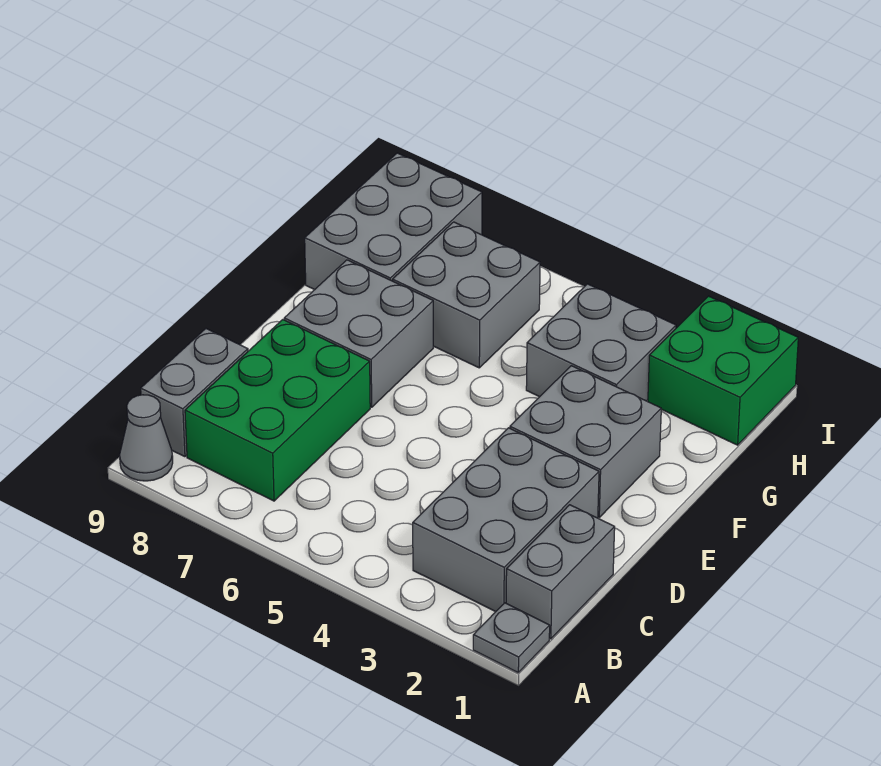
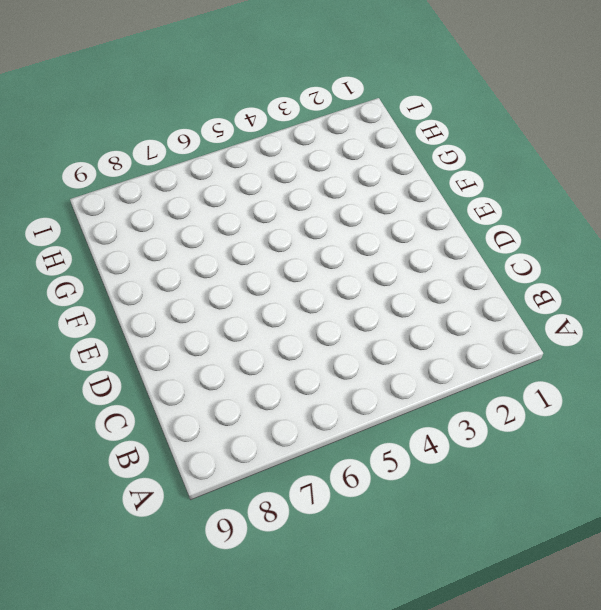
none -> grey plate A1 level 1
none -> grey cone A9 level 1
none -> grey brick B1:C1 level 1

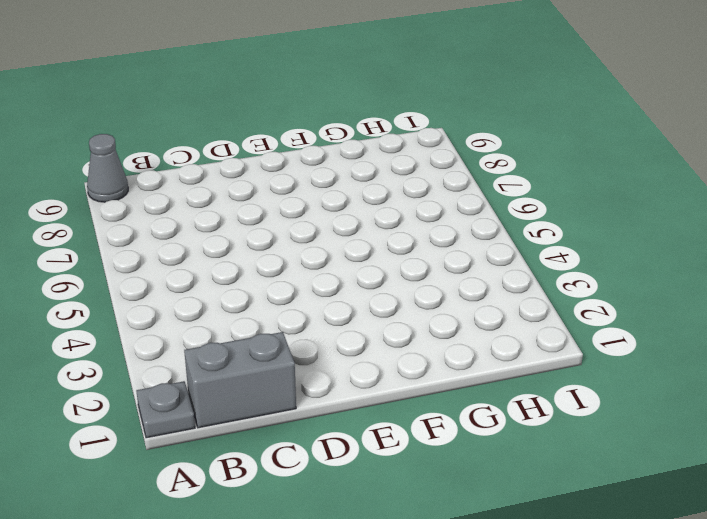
none -> grey brick B2:D3 level 1
none -> green brick B7:D8 level 1
none -> grey brick B9:C9 level 1

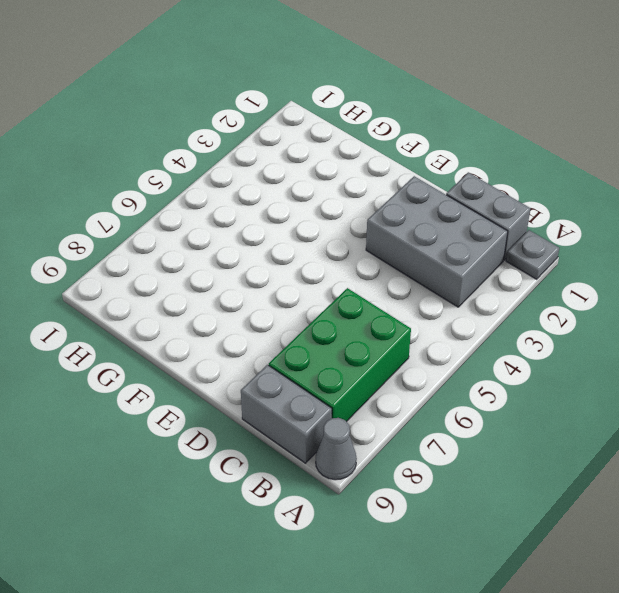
green brick B6:C8 level 1 -> green brick B7:D8 level 1
none -> grey brick E2:F3 level 1
none -> grey brick E7:F8 level 1
none -> grey brick G3:H4 level 1

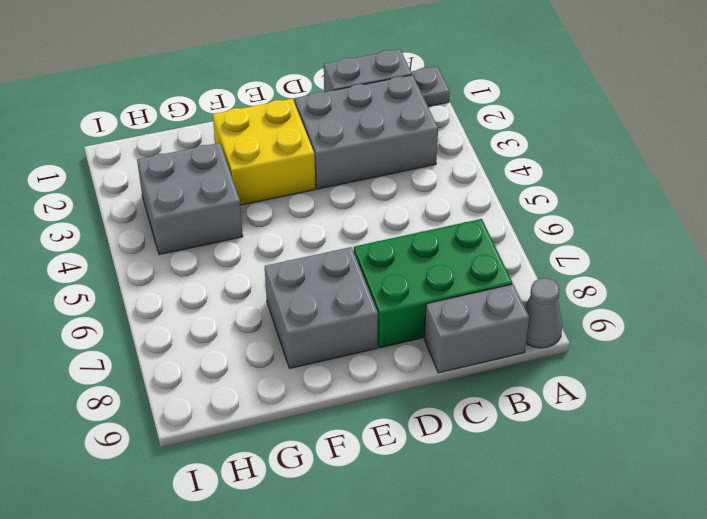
yellow brick E2:F3 level 1 -> grey brick E2:F3 level 1
none -> grey brick G6:H7 level 1
none -> grey brick G8:I9 level 1
none -> green brick H1:I2 level 1

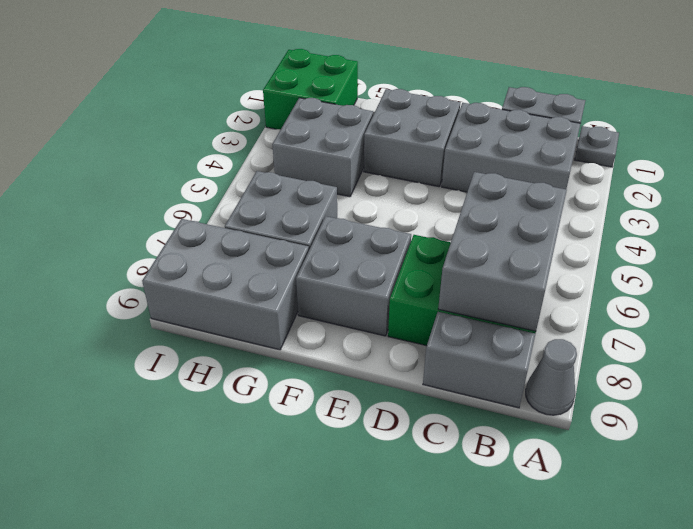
grey brick B6:C8 level 2 -> none

